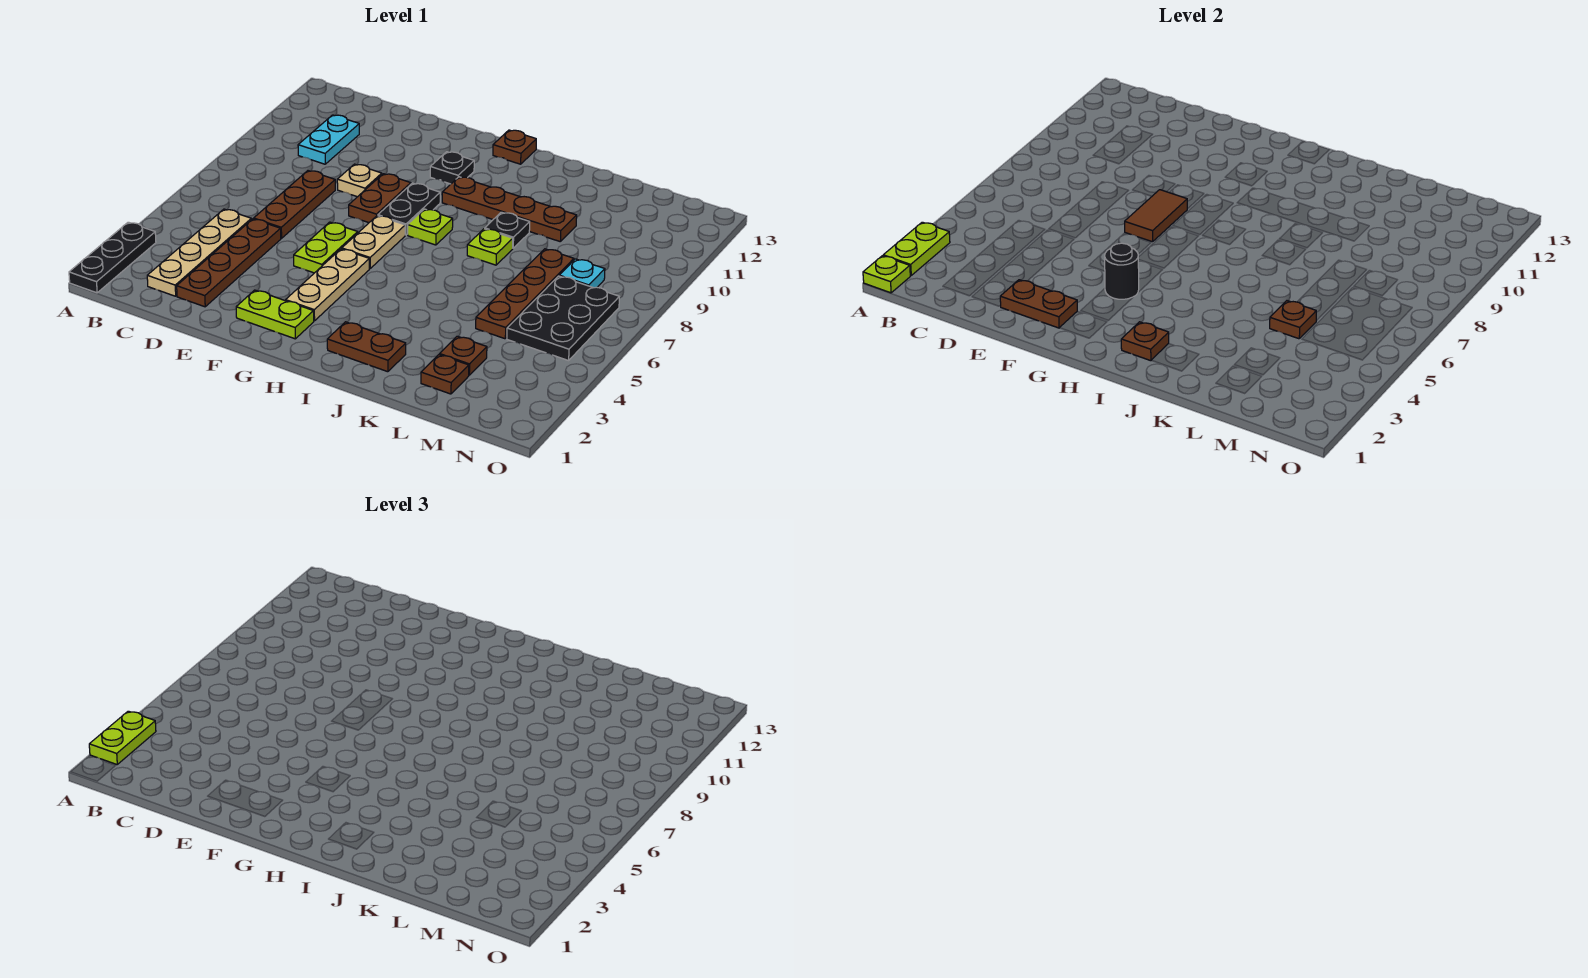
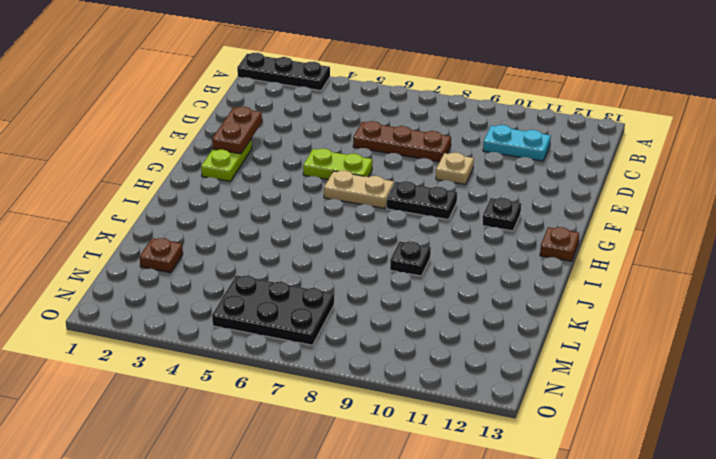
none -> tan plate C2:C5 level 1
none -> brown plate D2:D5 level 1
none -> brown plate F8:F9 level 1
none -> tan plate G3:G5 level 1

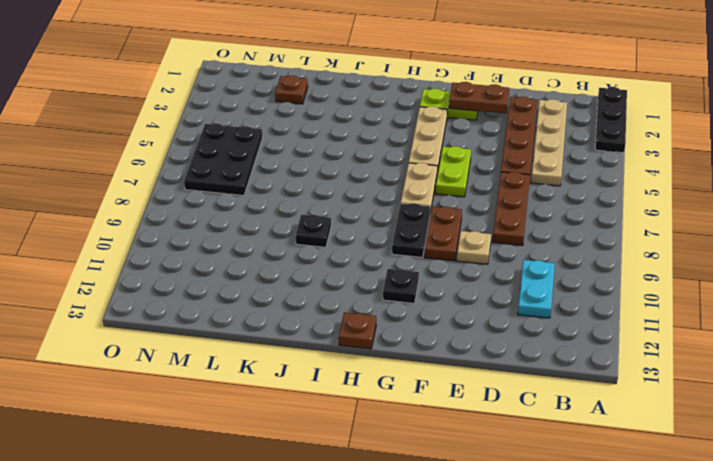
none -> lime plate H8 level 1
none -> brown plate H10:K10 level 1
none -> brown plate I2:J2 level 1
none -> lime plate J8 level 1

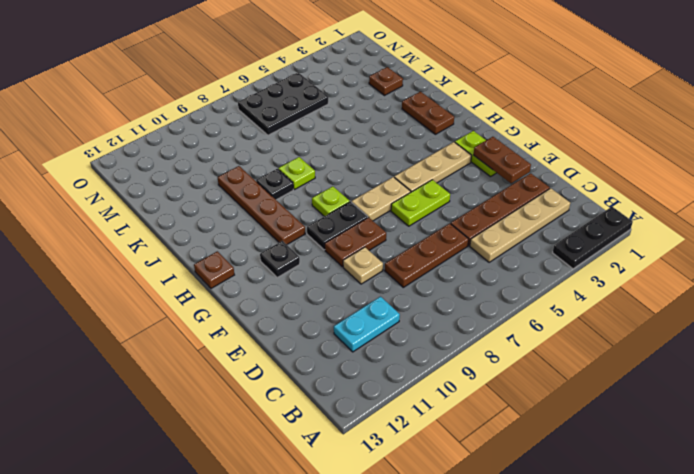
none -> brown plate L3 level 1
none -> brown plate L5:L8 level 1
none -> cyan plate M8 level 1
none -> lime plate A1 level 2

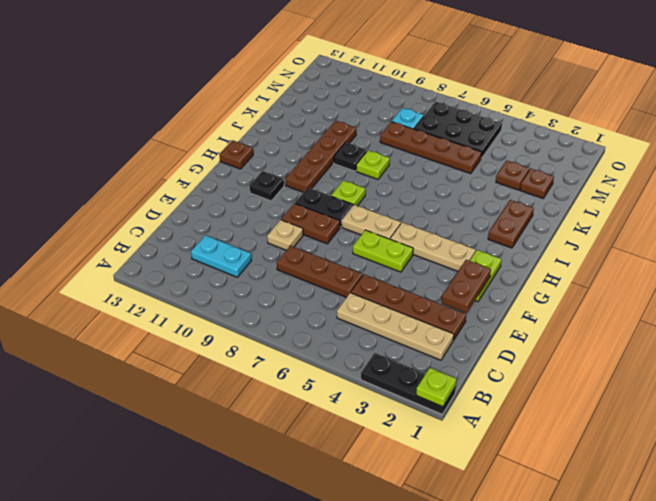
none -> lime plate A2:A3 level 2
none -> brown tile F7:F8 level 2
none -> black round brick G4 level 2
none -> brown plate I2 level 2

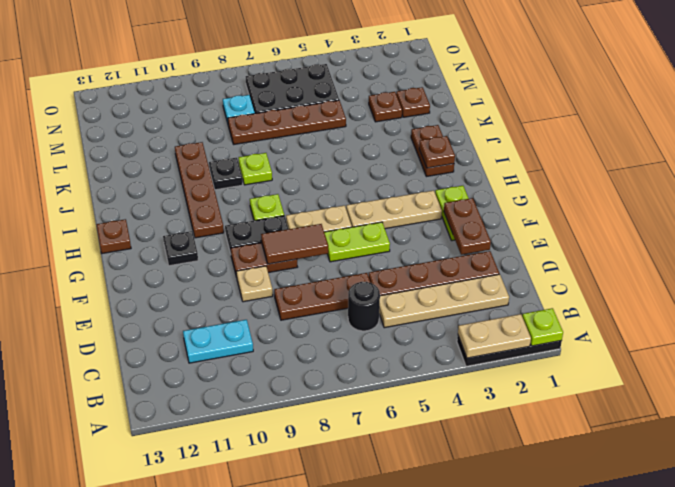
tan plate A2:A3 level 2 -> lime plate A2:A3 level 2
black round brick C6 level 1 -> black round brick G4 level 2
none -> brown plate L5 level 2
none -> lime plate A2:A3 level 3

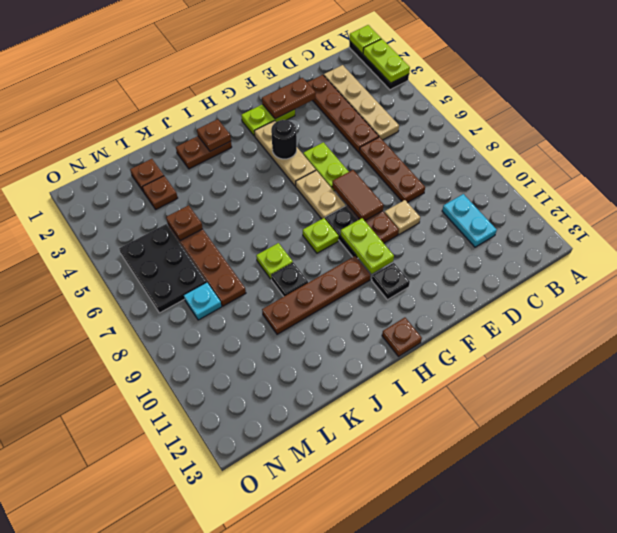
lime plate G9:G10 level 2 -> lime plate A2:A3 level 3

